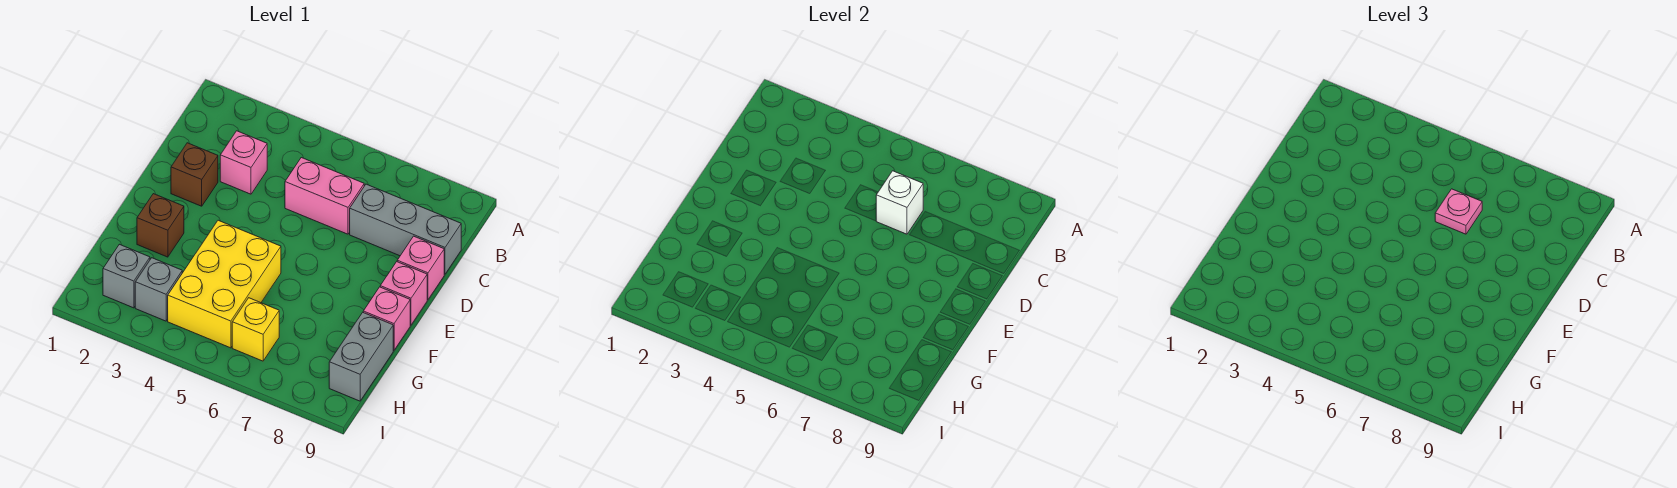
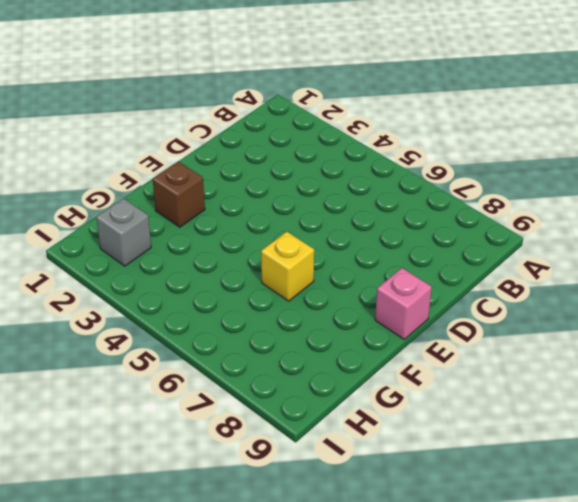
yellow brick F6 level 1 -> yellow brick H6 level 1
none -> pink brick C3 level 1
none -> pink brick C5:C6 level 1
none -> grey brick C7:C9 level 1

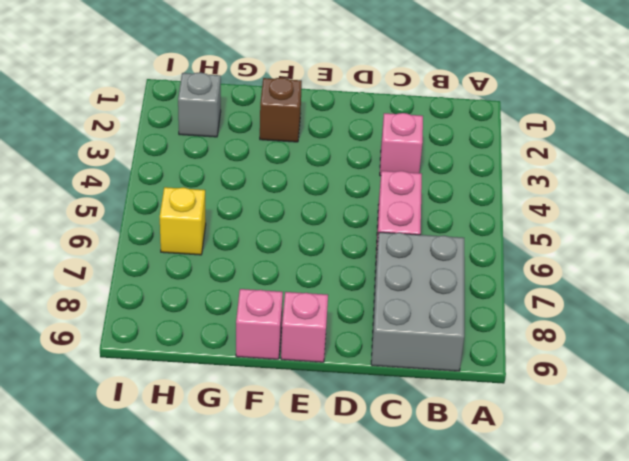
grey brick B7:C9 level 1 -> grey brick C7:C9 level 1
none -> brown brick D2 level 1
none -> pink brick D9 level 1
none -> yellow brick F4:H5 level 1

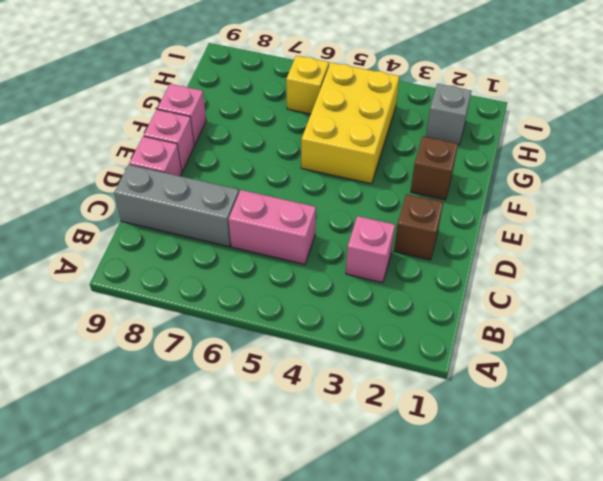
none -> grey brick G9:H9 level 1
none -> grey brick H3 level 1
none -> white brick C6 level 2

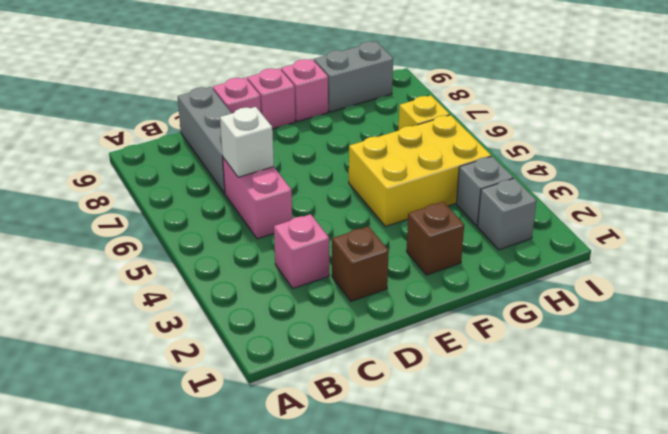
none -> pink plate C6 level 3

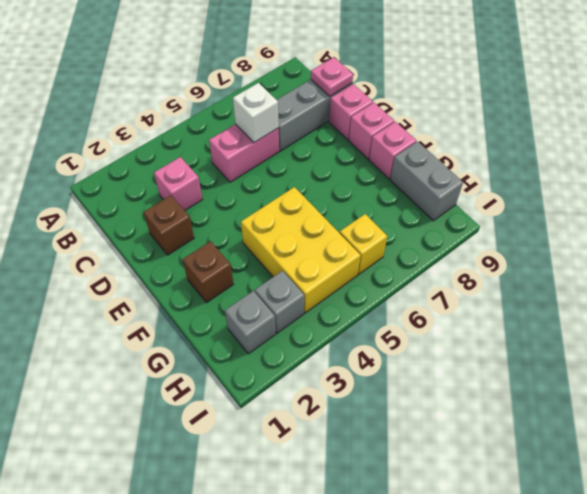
pink plate C9 level 2 -> pink plate C6 level 3

